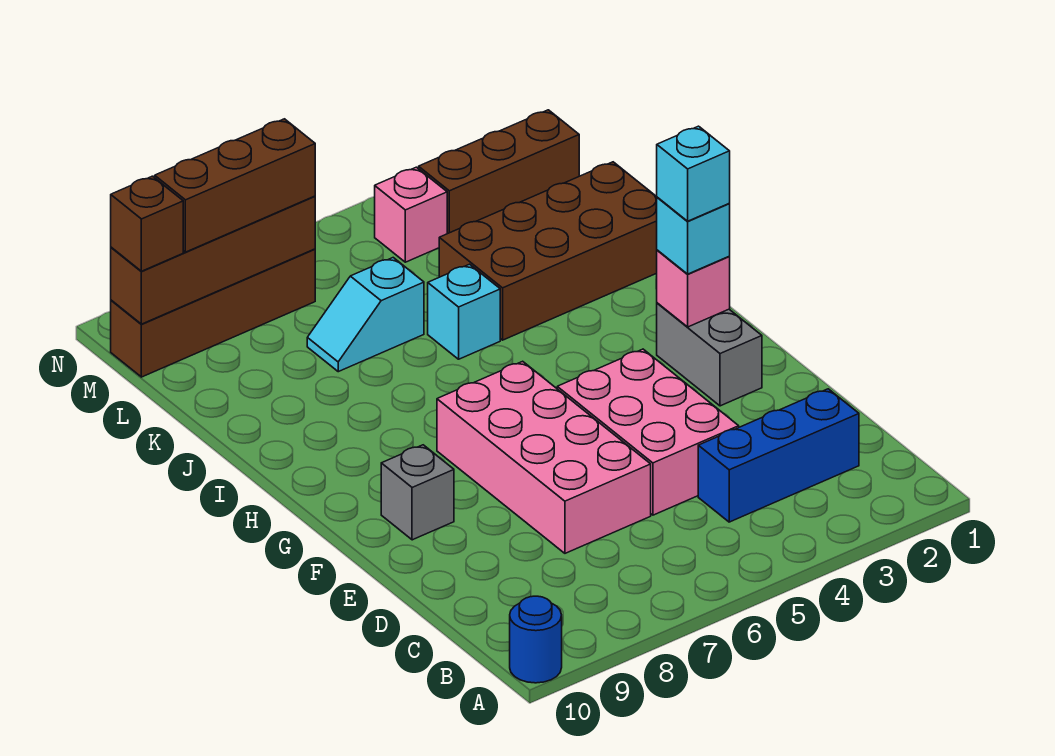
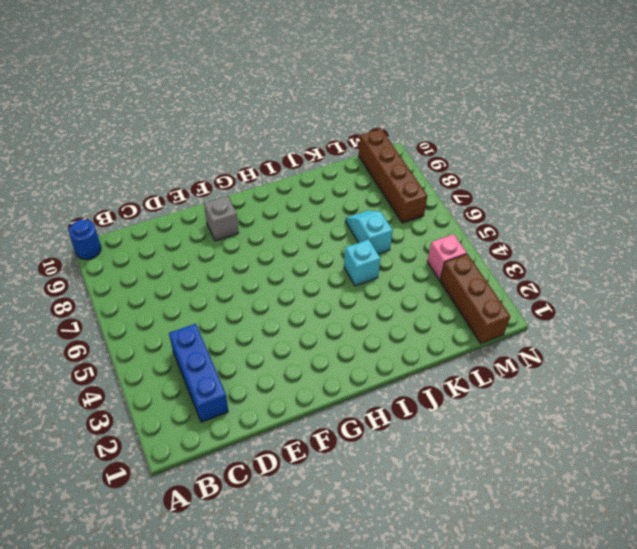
none -> pink brick D4:F5 level 1
none -> pink brick D6:G7 level 1
none -> grey brick F2:G2 level 1

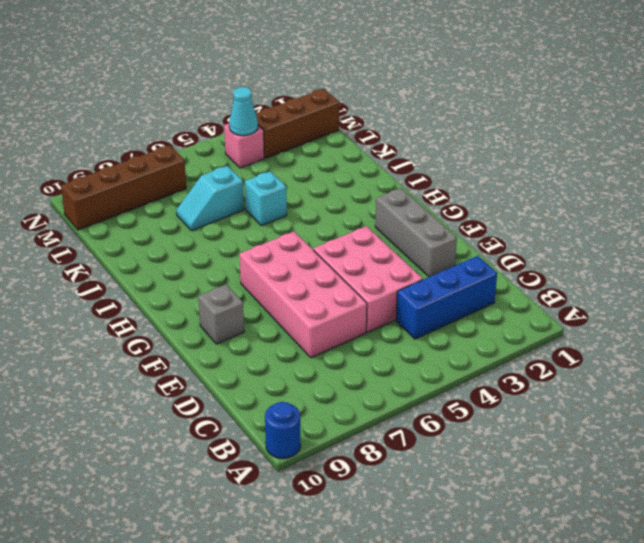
grey brick E2:G2 level 1 -> grey brick F2:G2 level 1
cyan cone M4 level 2 -> none
none -> brown brick J1:K4 level 1
none -> pink brick G2 level 2
none -> brown brick M7:M10 level 2

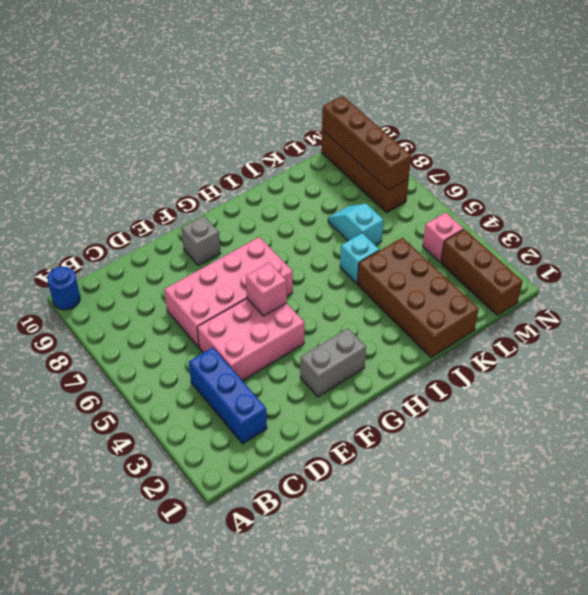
pink brick F5 level 2 -> pink brick G2 level 2
none -> cyan brick G2 level 3
none -> brown brick M7:M9 level 3
none -> brown brick M10 level 3

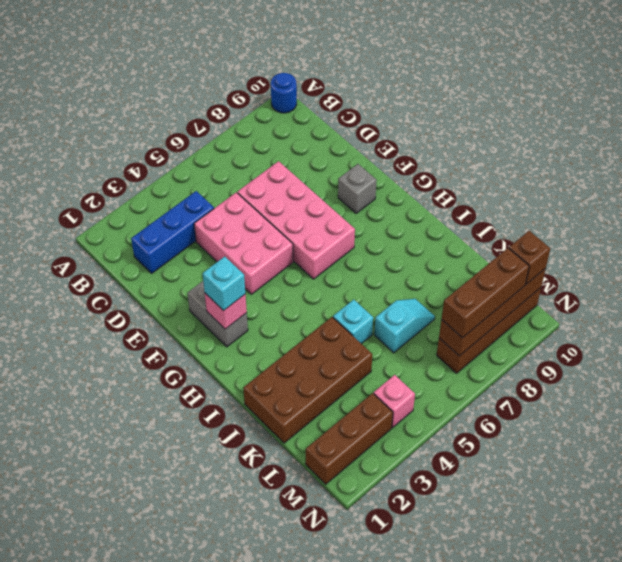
none -> cyan brick G2 level 4

